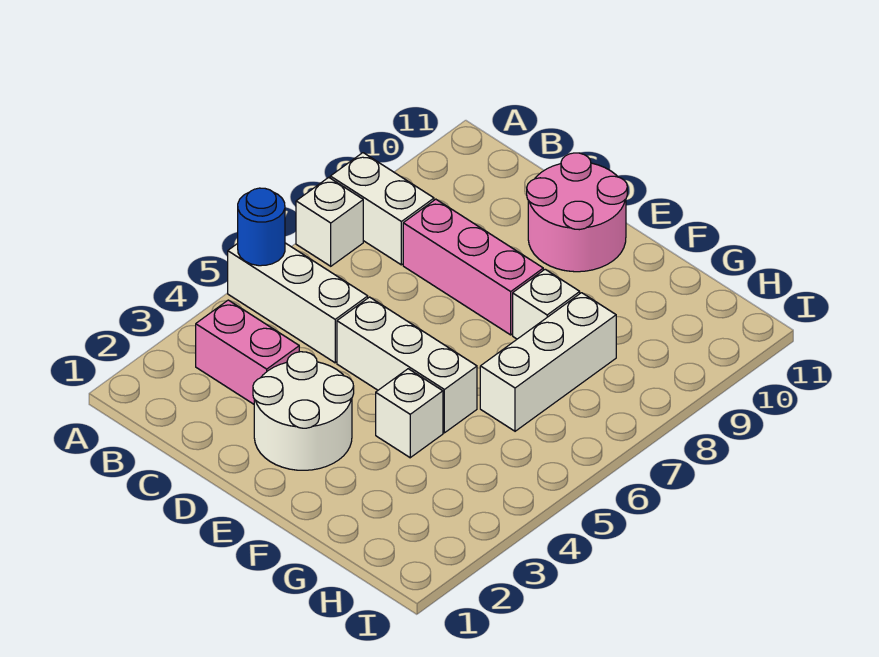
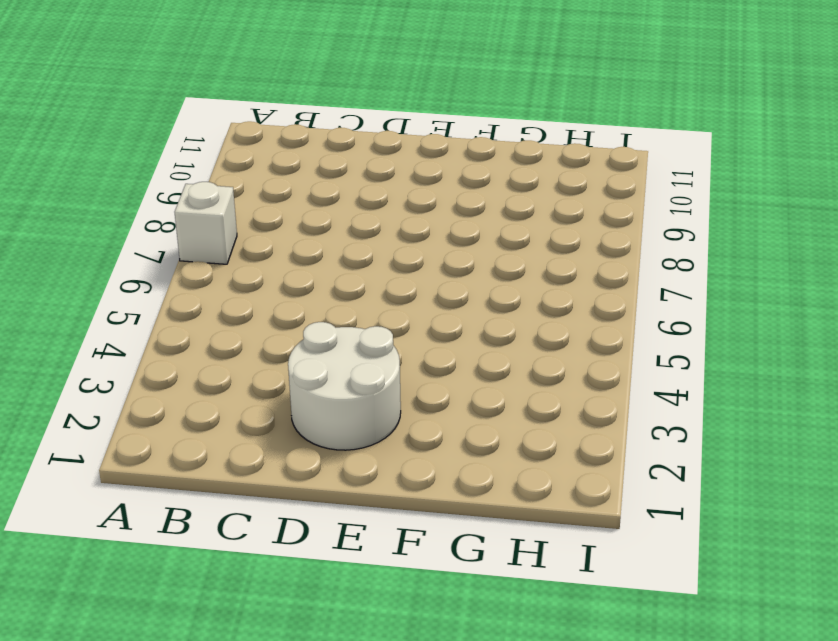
none -> white brick A5:C5 level 1
none -> white brick A8:B8 level 1
none -> pink brick B3:C3 level 1

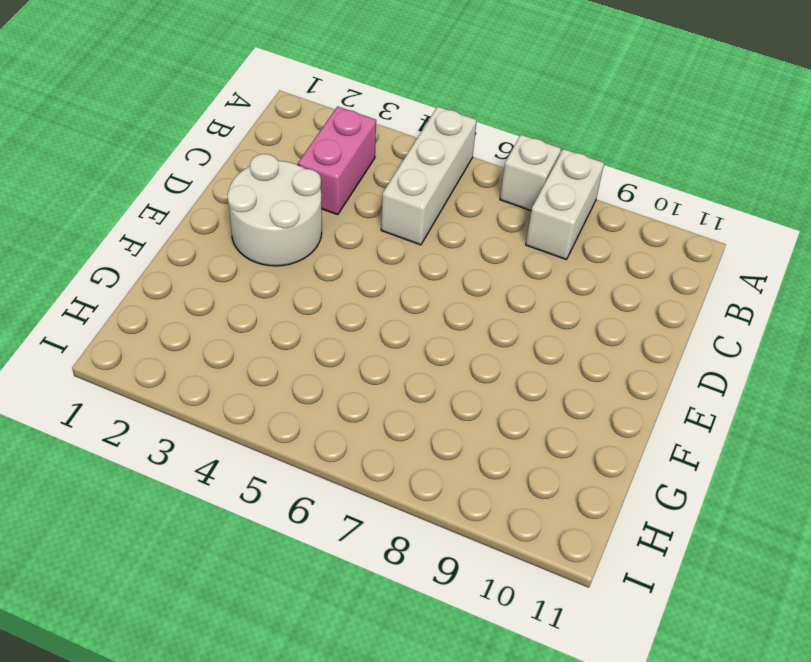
none -> pink brick C8:E8 level 1
none -> white brick D5:F5 level 1
none -> pink round brick D10:E11 level 1

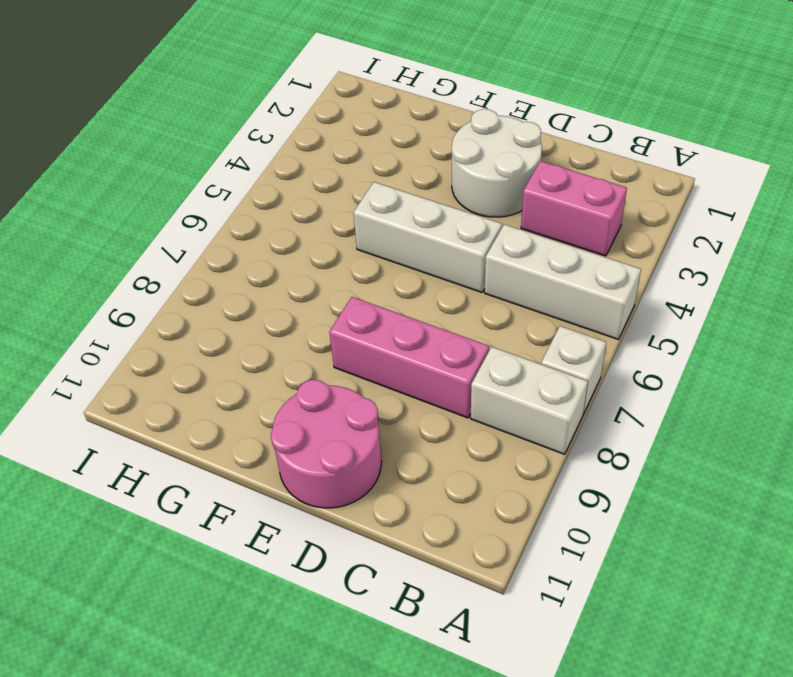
none -> white brick F4 level 1
none -> white brick F8 level 1
none -> white brick G6:G8 level 1

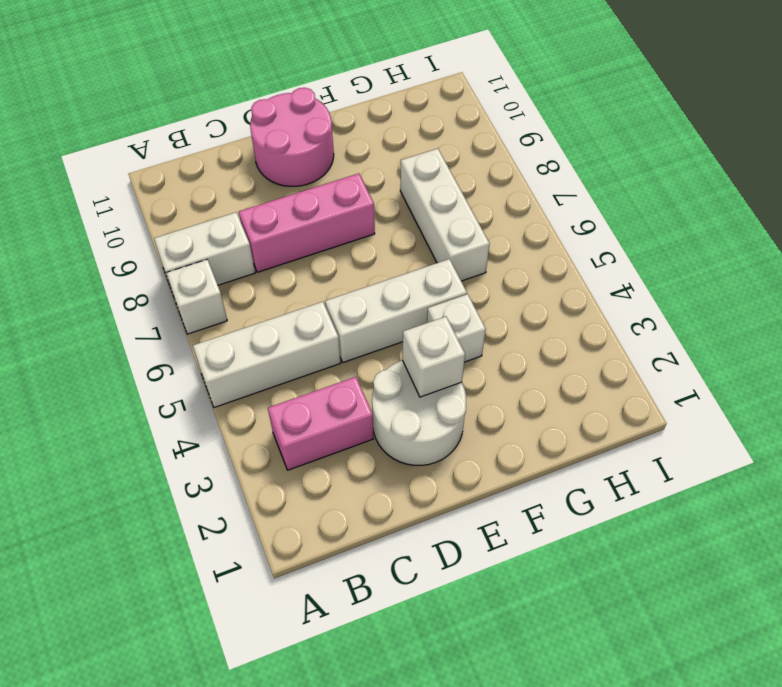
white brick E3 level 2 -> white brick F8 level 1
none -> blue round brick A5 level 2

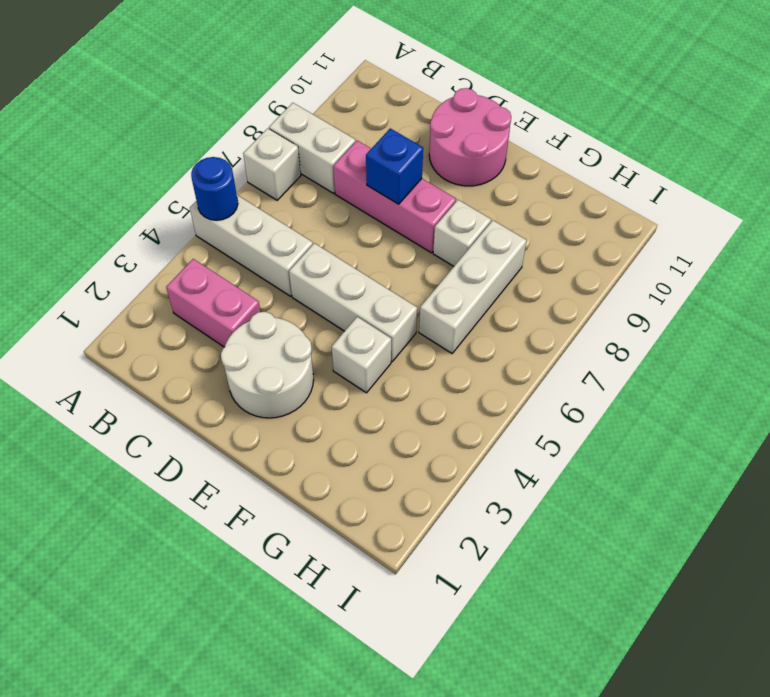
blue brick D8 level 2 -> none

